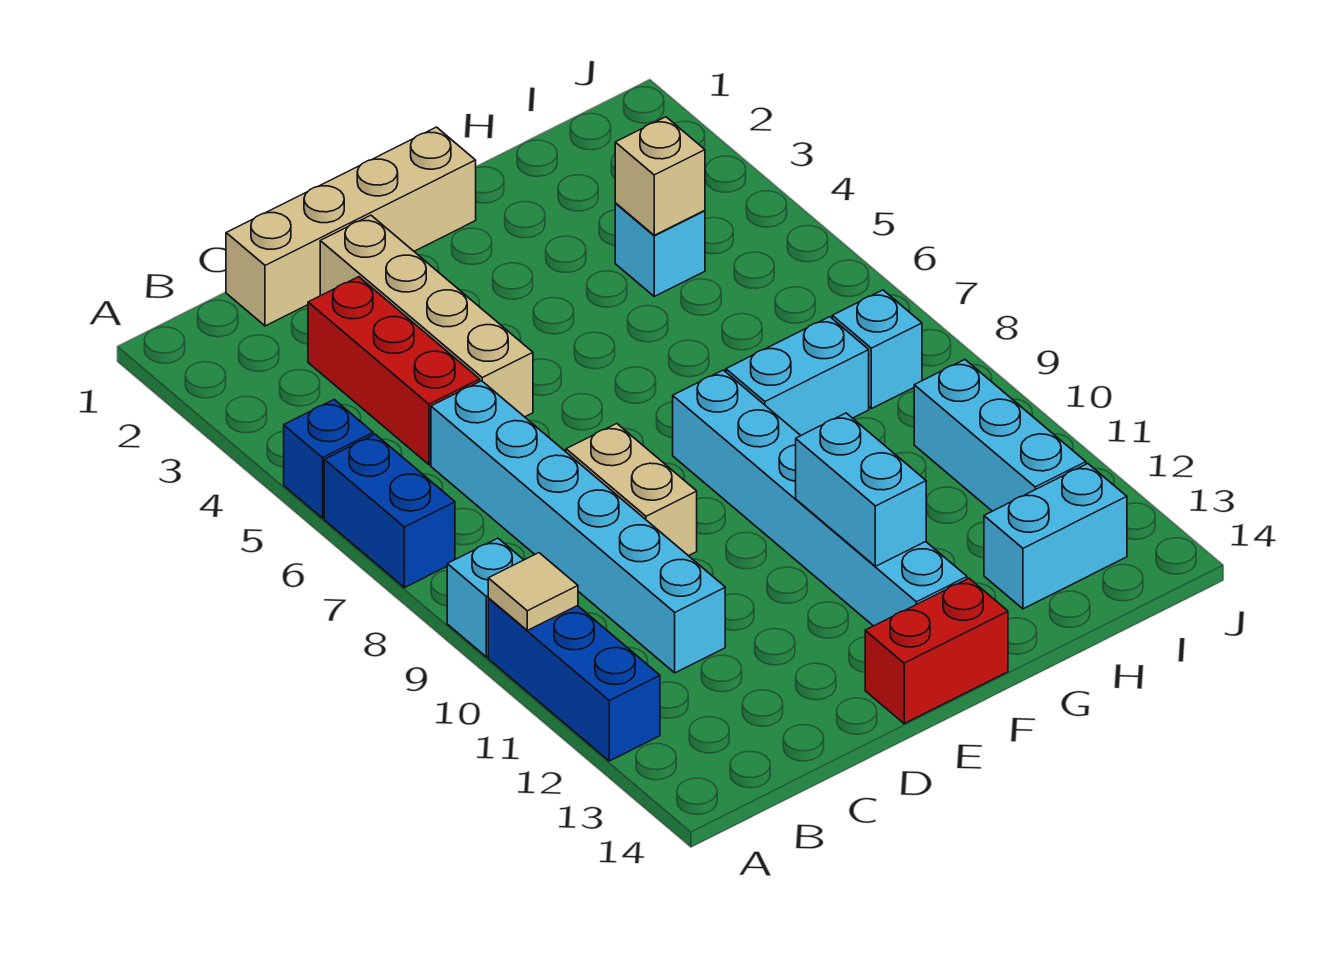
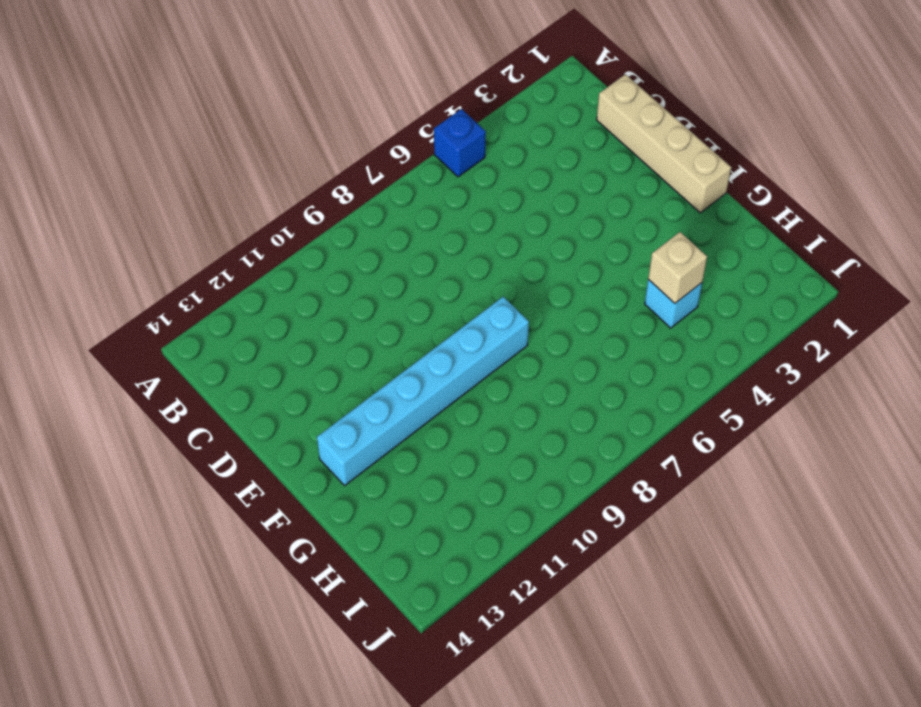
none -> blue brick A6:A7 level 1
none -> cyan brick A9 level 1
none -> blue brick A10:A12 level 1

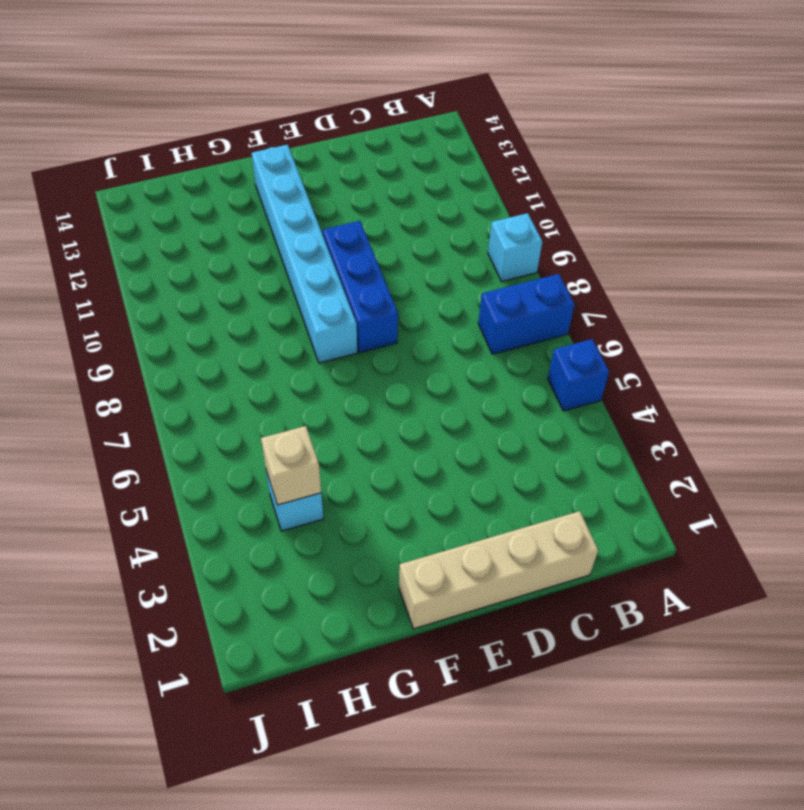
blue brick A7:B7 level 1 -> blue brick A6:A7 level 1
blue brick E8:E10 level 1 -> blue brick A10:A12 level 1
none -> red brick C3:C5 level 1
none -> cyan brick C6:C11 level 1
none -> tan brick D2:D5 level 1

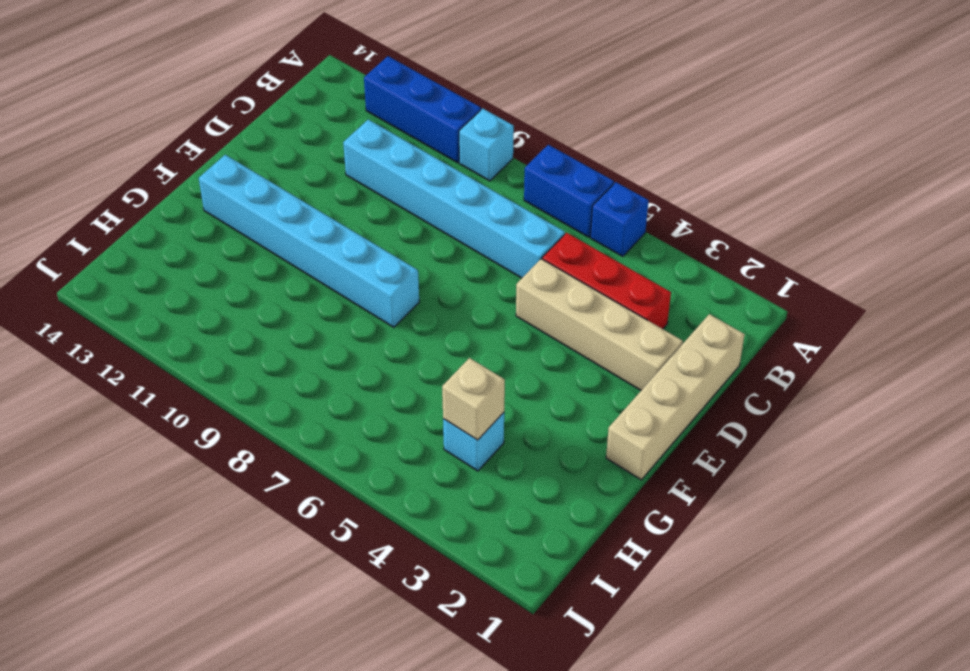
none -> tan brick D8:D9 level 1
none -> red brick E14:F14 level 1
none -> cyan brick G8:H8 level 1

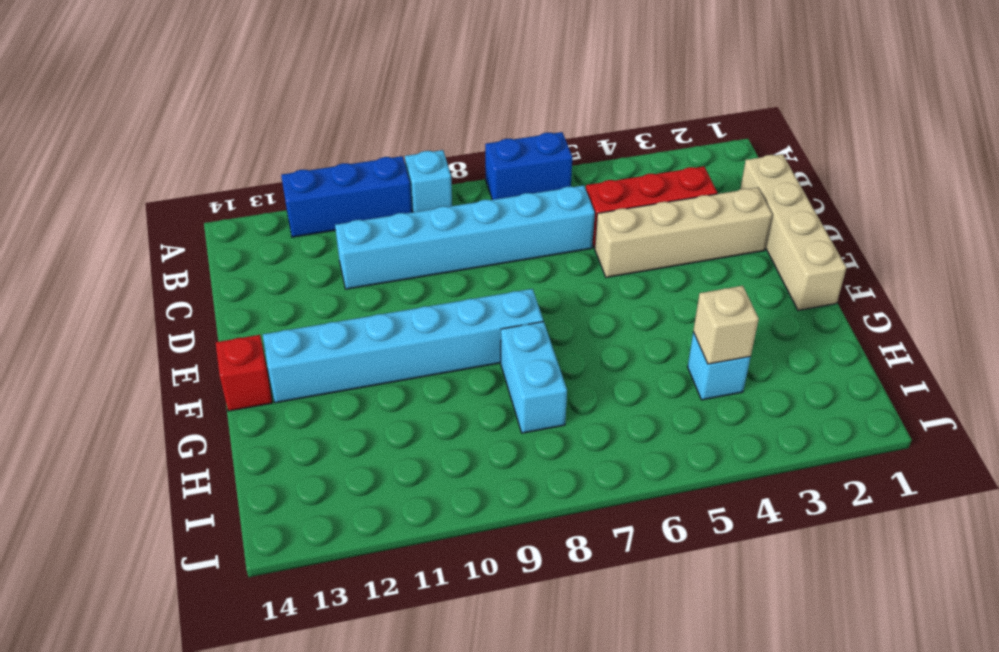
red brick F14 level 1 -> red brick E14:F14 level 1
none -> blue brick A5 level 1
none -> tan brick D8:D9 level 1
none -> cyan brick H13:I13 level 1

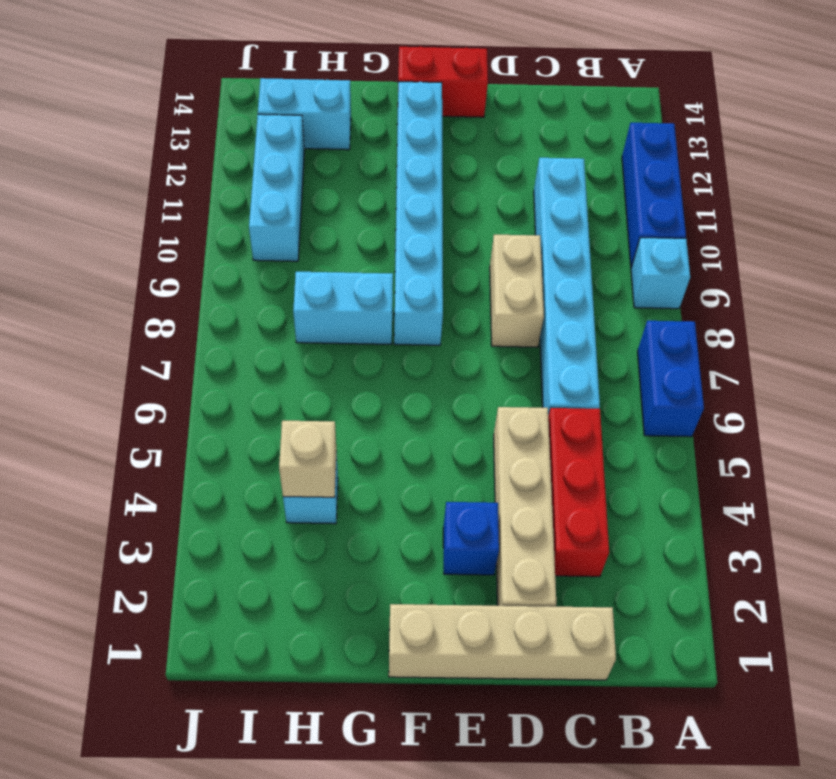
blue brick E3 level 1 -> blue brick A5 level 1
none -> cyan brick I8 level 1
none -> tan tile A10 level 2
none -> cyan brick F11:F12 level 2

